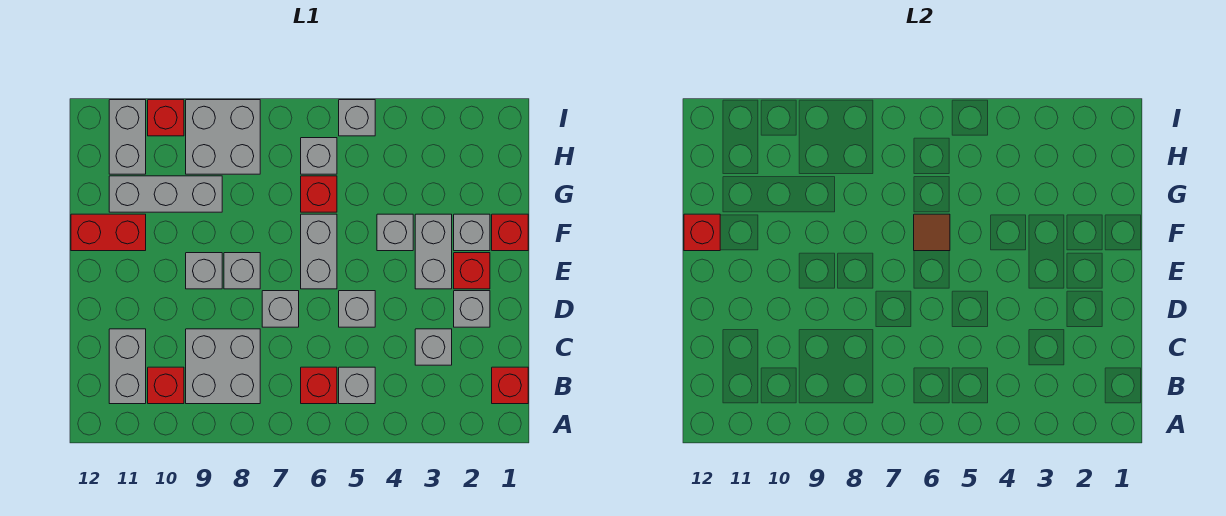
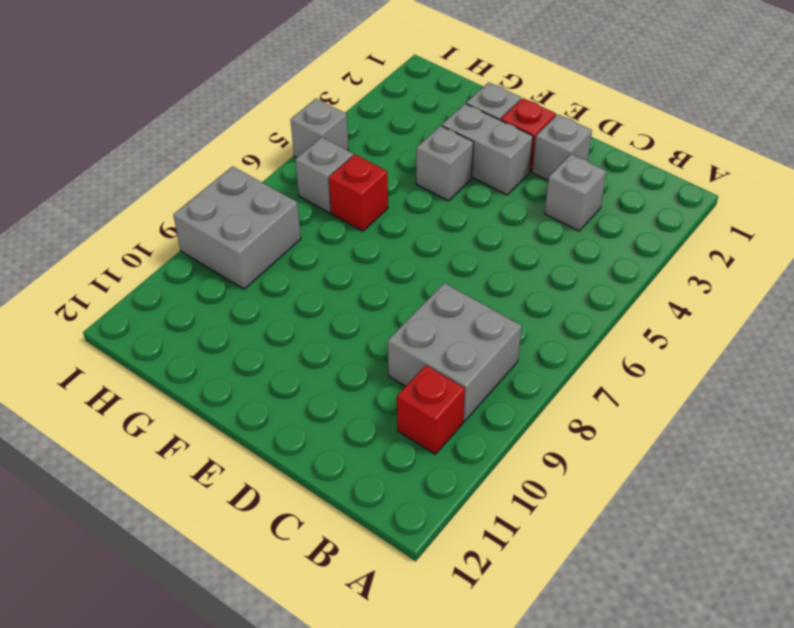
none -> red brick B1 level 1
none -> grey brick B5 level 1
none -> red brick B6 level 1

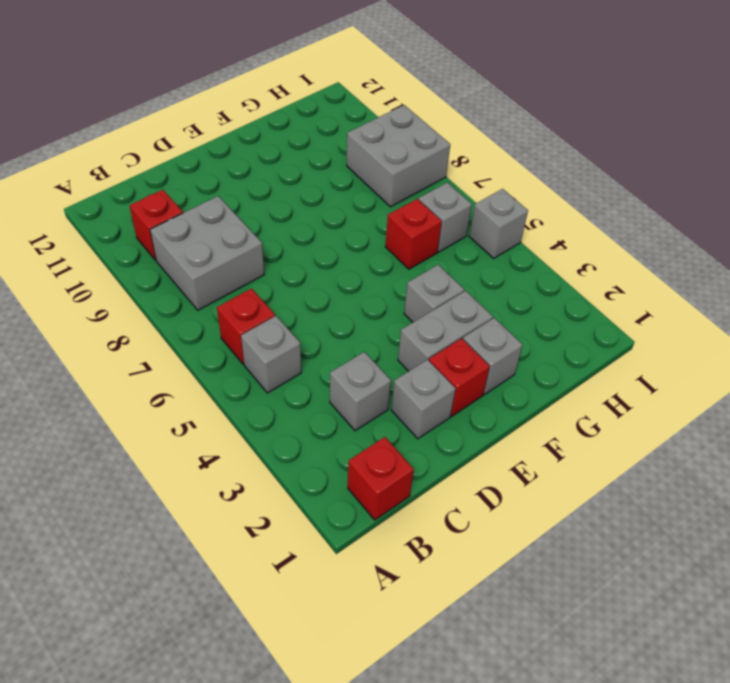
none -> grey brick B11:C11 level 1
none -> grey brick D5 level 1
none -> grey brick D7 level 1

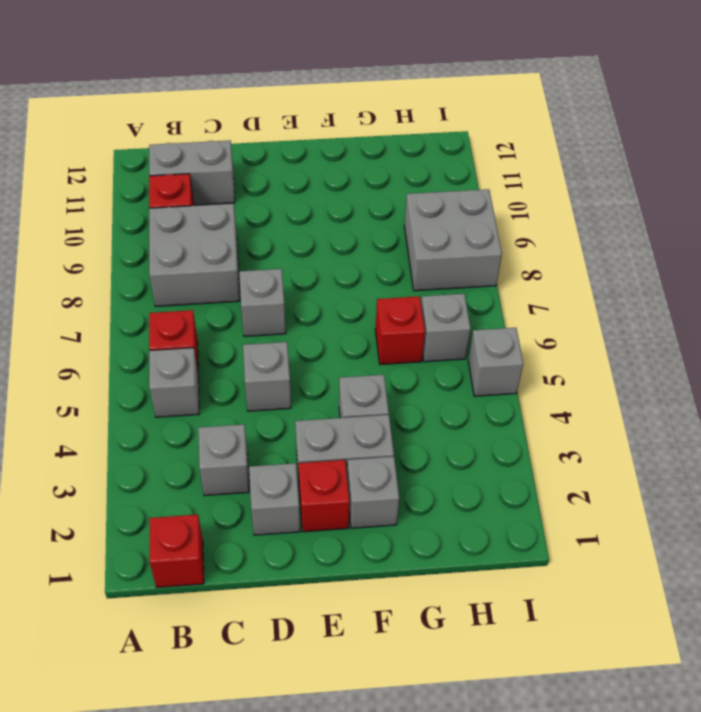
none -> grey brick E6:F6 level 1
none -> grey brick E8 level 1
none -> grey brick E9 level 1

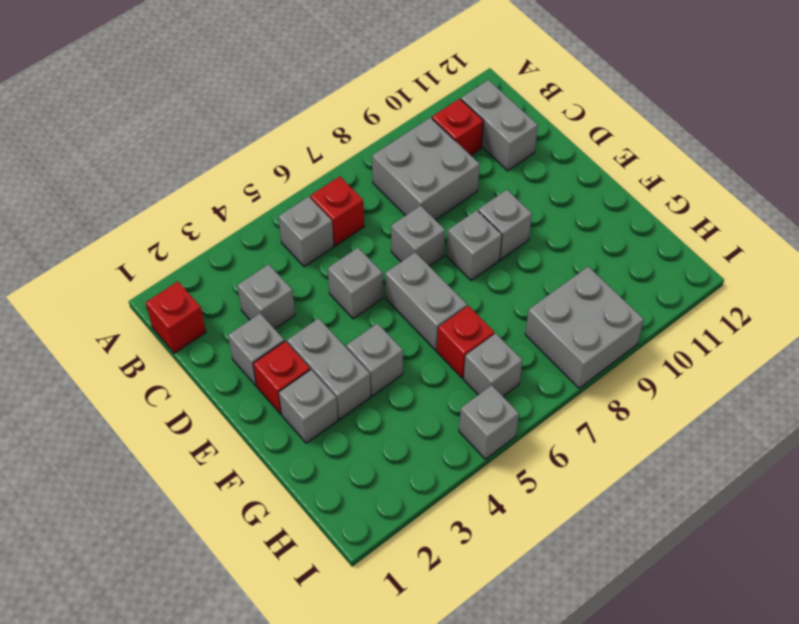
none -> red brick F1 level 1
none -> red brick F11:F12 level 1
none -> grey brick G9:G11 level 1

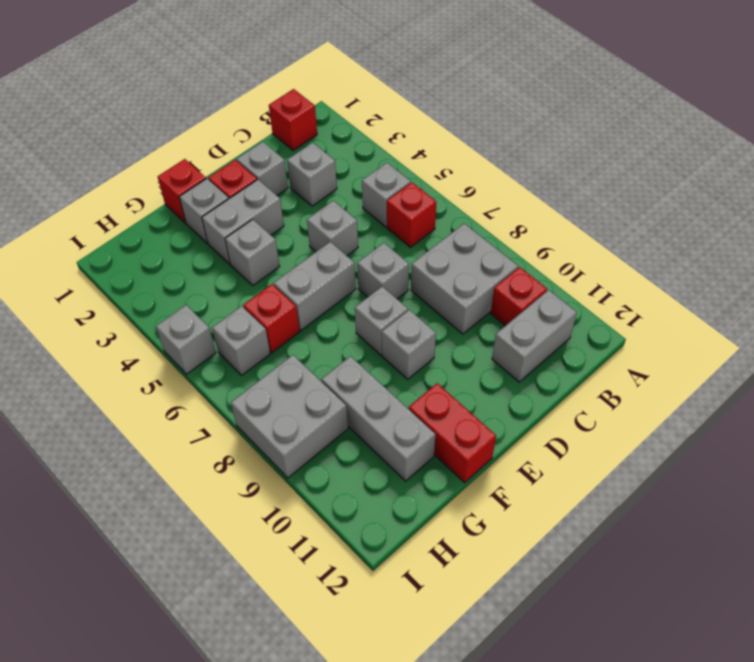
none -> grey brick H11:I11 level 1
none -> red brick I10 level 1
none -> brown tile F6 level 2

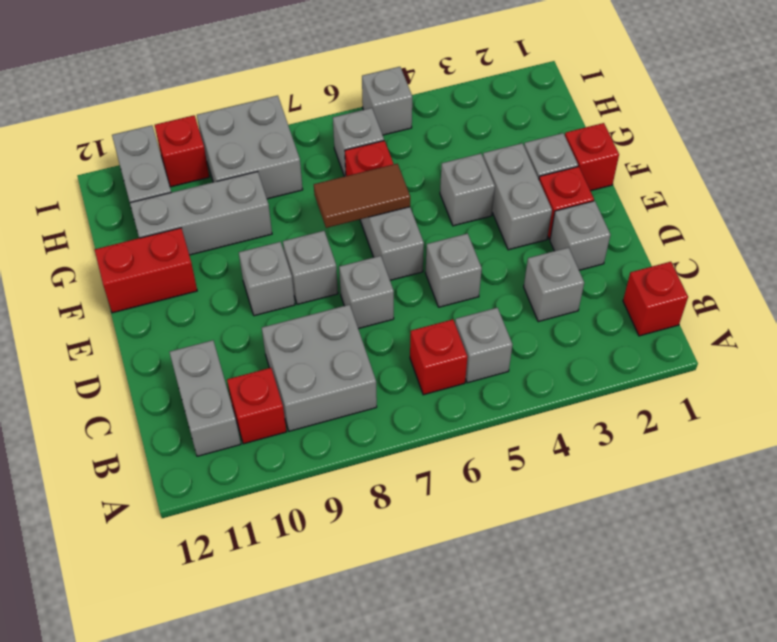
brown tile F6:F7 level 2 -> brown tile F6 level 2
none -> red brick F12 level 2

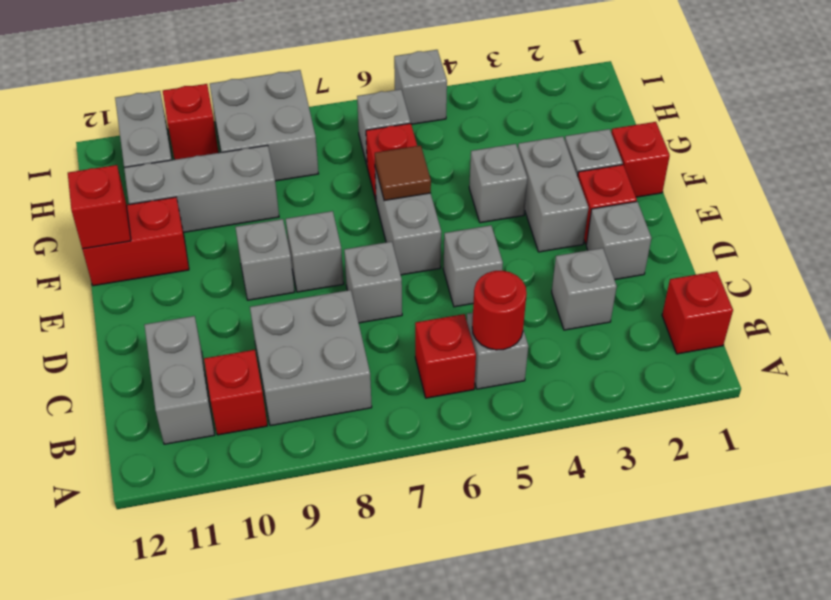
red round brick B5 level 2 -> none

